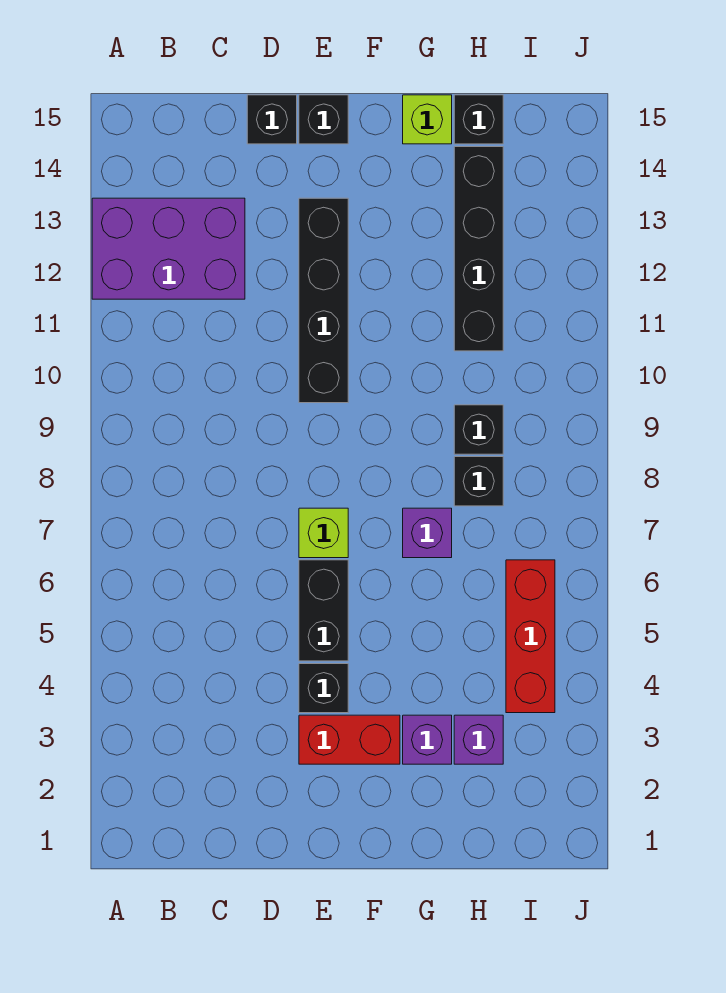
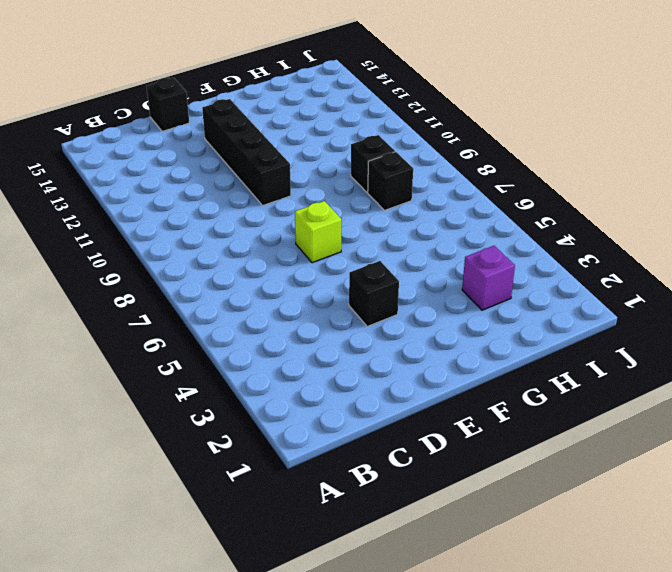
none -> purple brick A12:C13 level 1
none -> red brick E3:F3 level 1
none -> black brick E5:E6 level 1

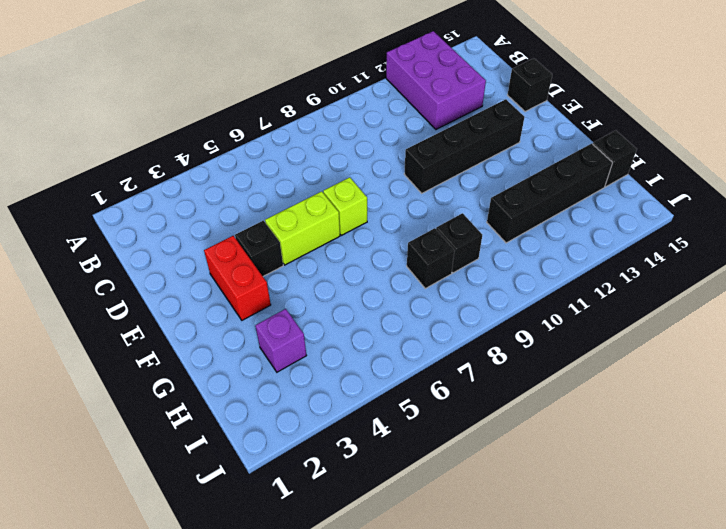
lime brick E5:E6 level 1 -> black brick E5:E6 level 1
none -> black brick E15 level 1
none -> purple brick G3 level 1
none -> purple brick G7 level 1

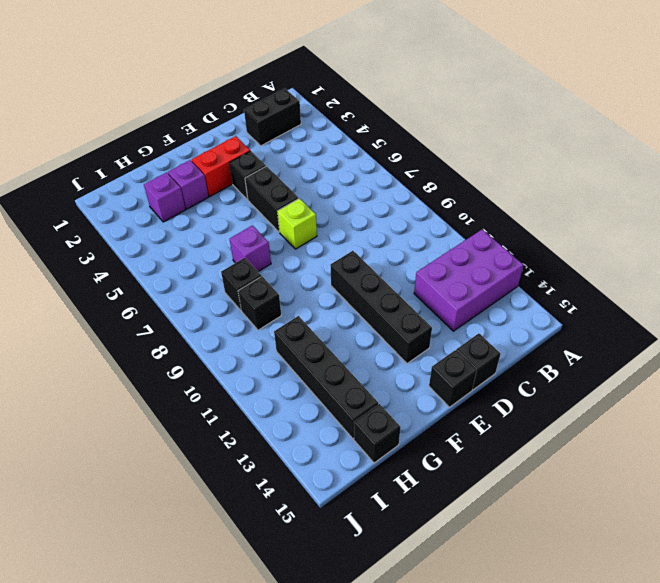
black brick B2:C2 level 1 -> none
none -> lime brick G15 level 1
none -> red brick I4:I6 level 1

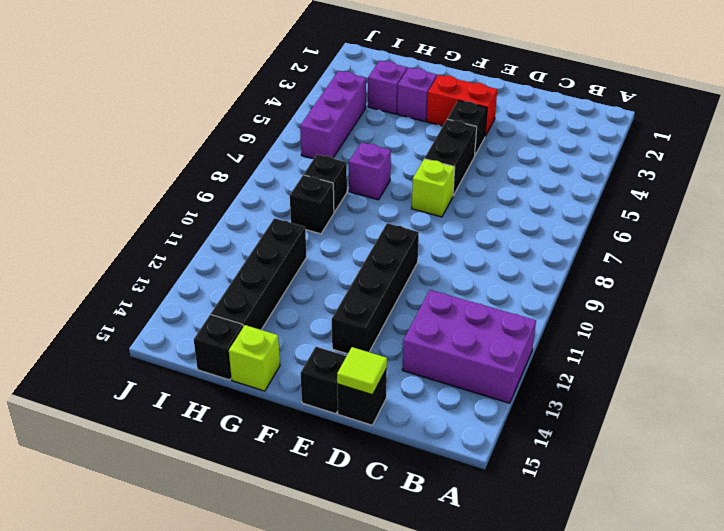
lime tile D15 level 2 -> none
purple brick I4:I6 level 1 -> red brick I4:I6 level 1

